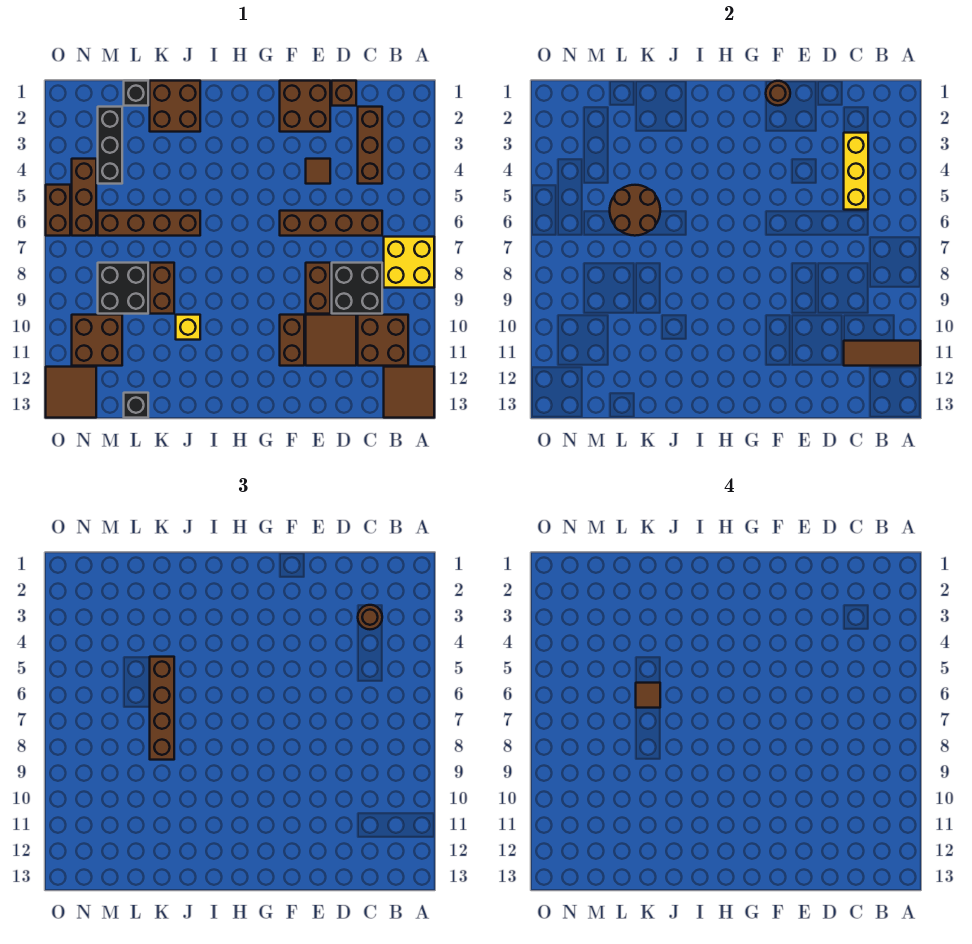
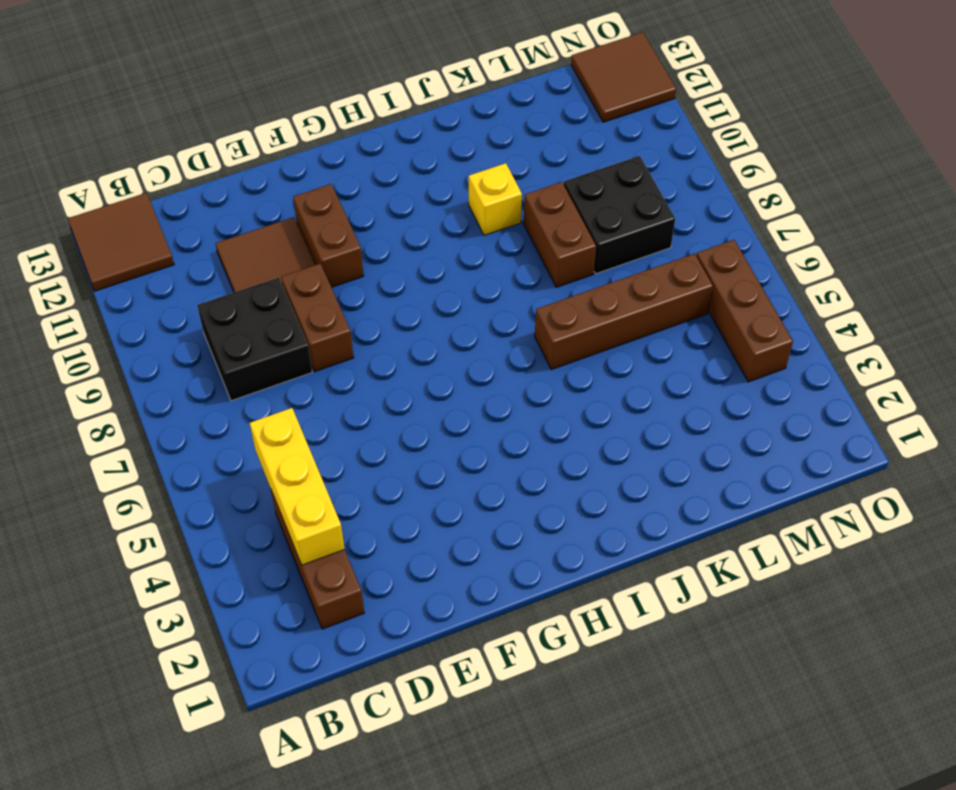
none -> yellow brick A7:B8 level 1
none -> brown brick B10:C11 level 1
none -> brown brick C6:F6 level 1
none -> brown brick D1 level 1

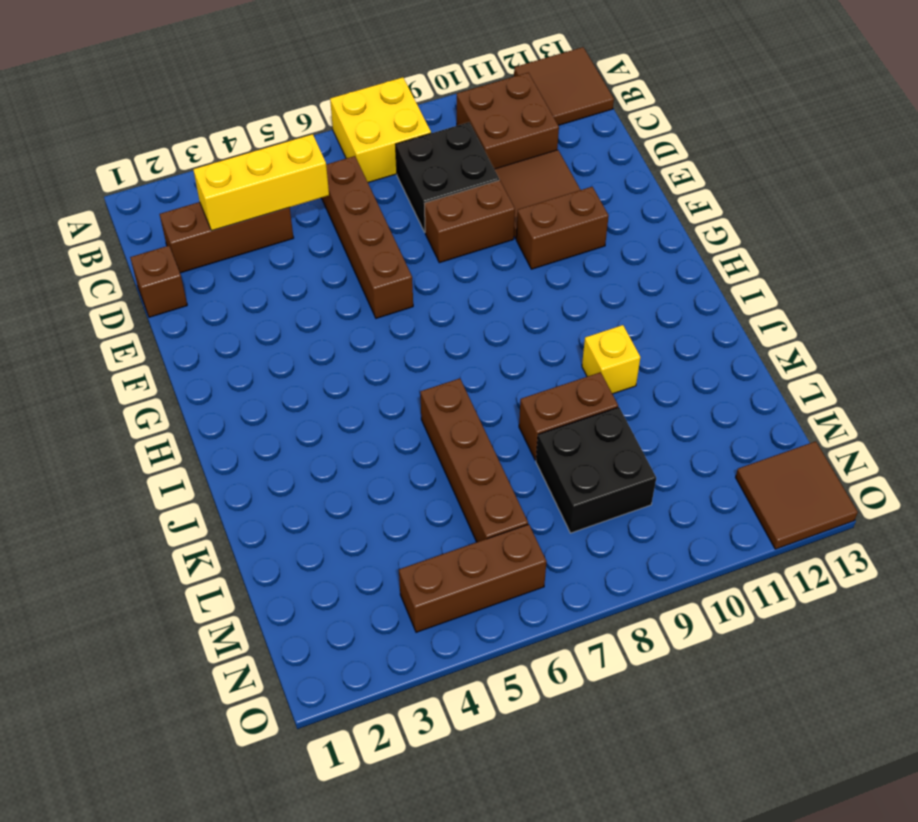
none -> brown brick E1:F2 level 1
none -> brown tile E4 level 1
none -> brown brick J1:K2 level 1
none -> black brick L1 level 1

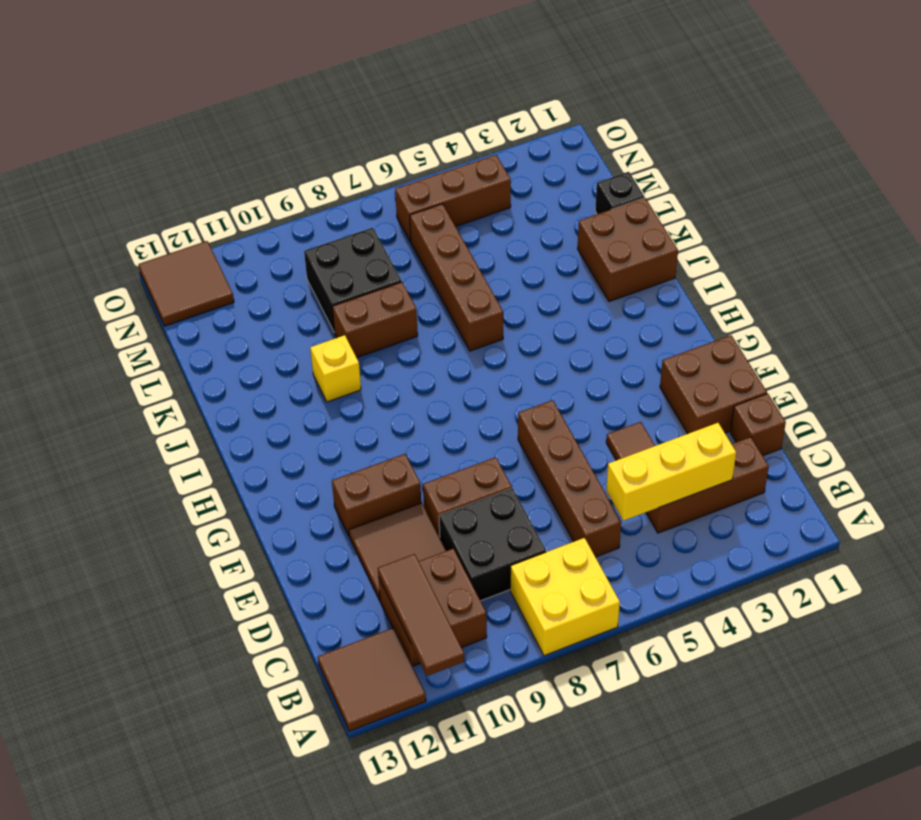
none -> black brick L13 level 1
none -> black brick M2:M4 level 1
none -> brown brick M10:N11 level 1
none -> brown brick O5:O6 level 1

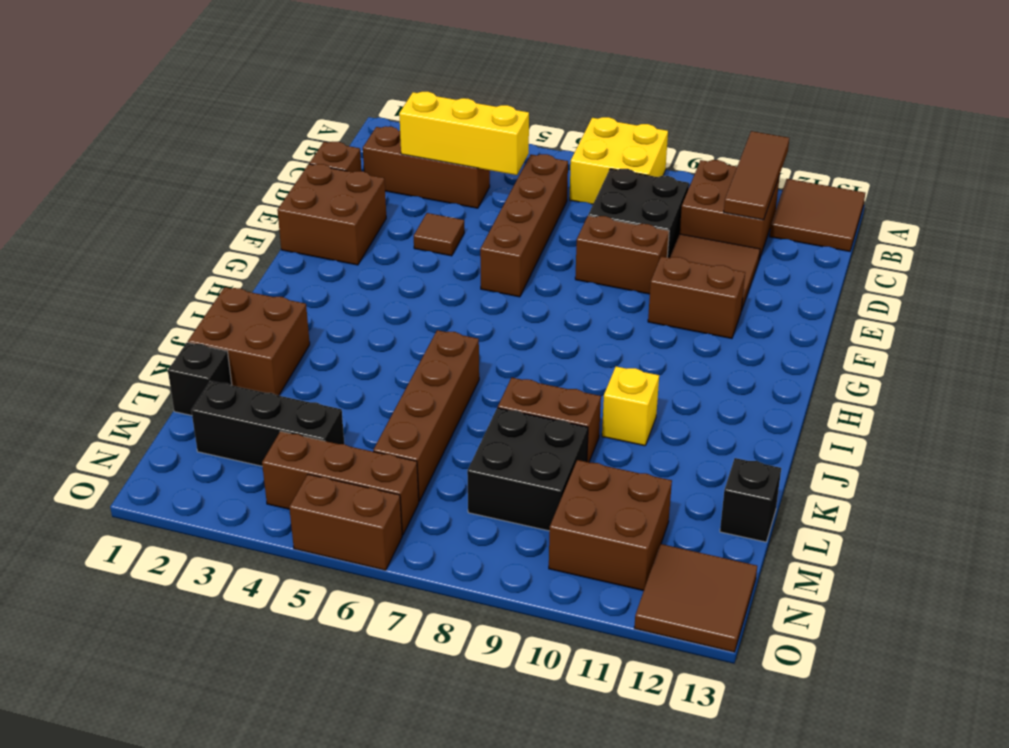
none -> brown round brick F1 level 2
none -> brown round brick K5:L6 level 2
none -> brown round brick C3 level 3
none -> brown brick K5:K8 level 3

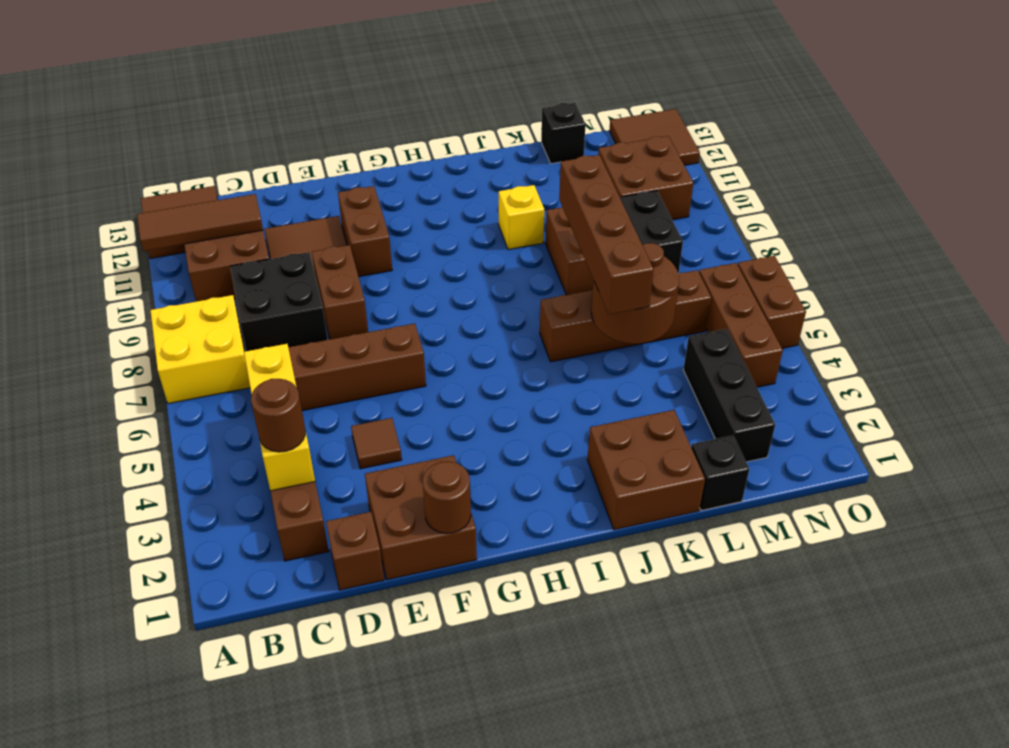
none -> brown tile K6 level 4

